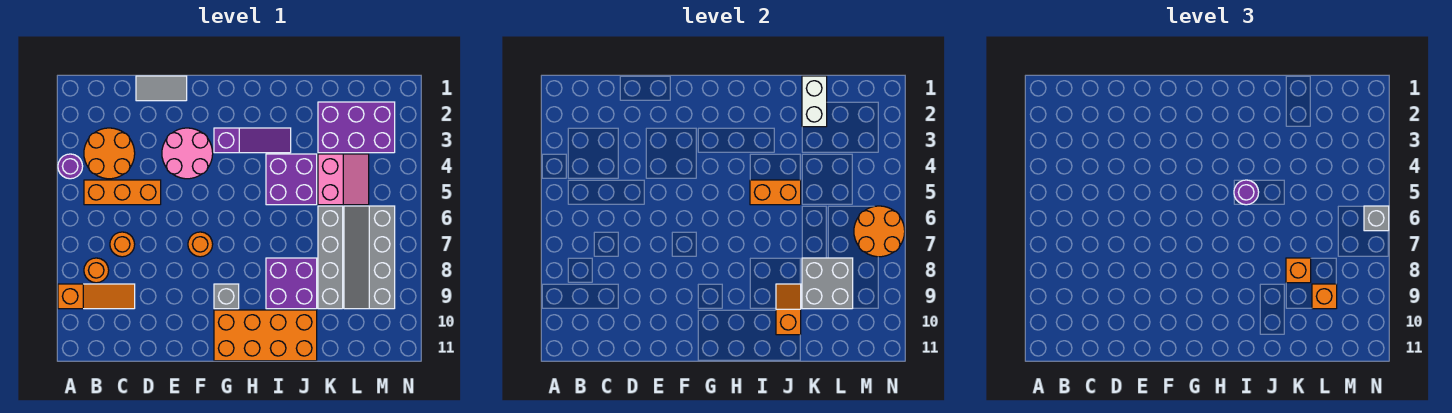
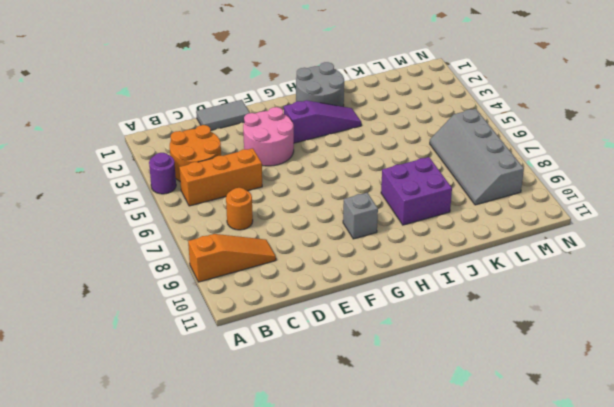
grey round brick H1:I2 level 1 -> none
none -> orange round brick B8 level 1
none -> orange round brick F7 level 1
none -> orange brick G10:J11 level 1

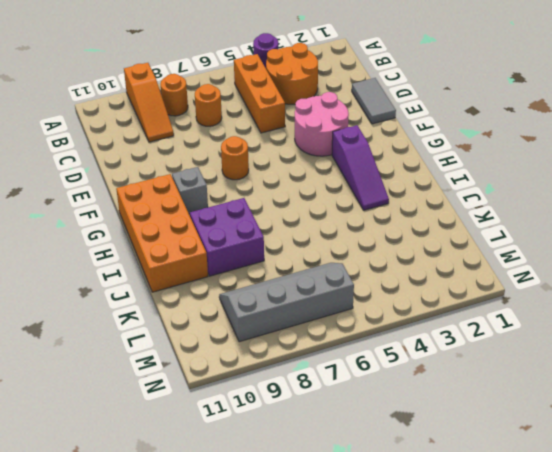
none -> purple brick I4:J5 level 1
none -> purple brick K2:M3 level 1
none -> pink slope K4:L5 level 1 top K

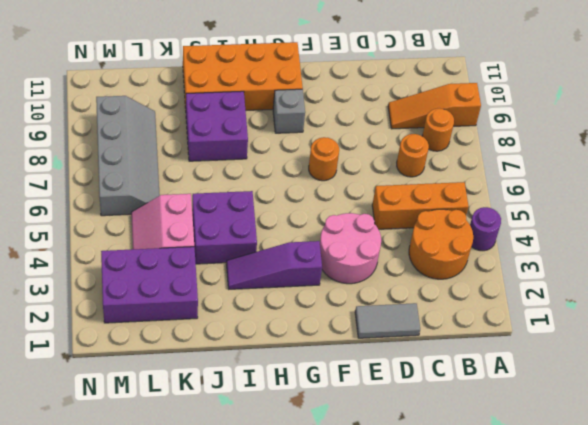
none -> grey brick K6:K9 level 1
none -> orange brick I5:J5 level 2
none -> orange slope J9:J10 level 2 top 10

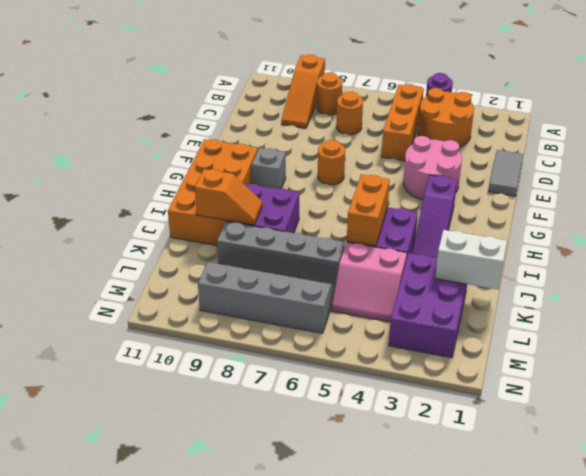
none -> grey brick K8:L9 level 2
none -> orange round brick M6:N7 level 2
none -> purple round brick I5 level 3

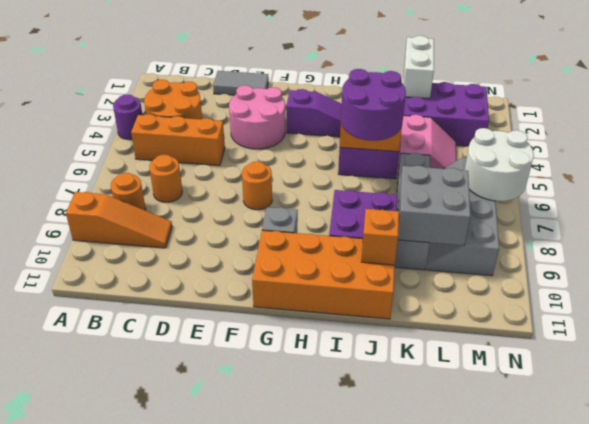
purple round brick I5:J6 level 3 -> purple round brick I5 level 3
white round brick M6:N7 level 2 -> orange round brick M6:N7 level 2
none -> orange brick K8 level 3
none -> orange brick L9 level 3
none -> grey brick N6 level 3

